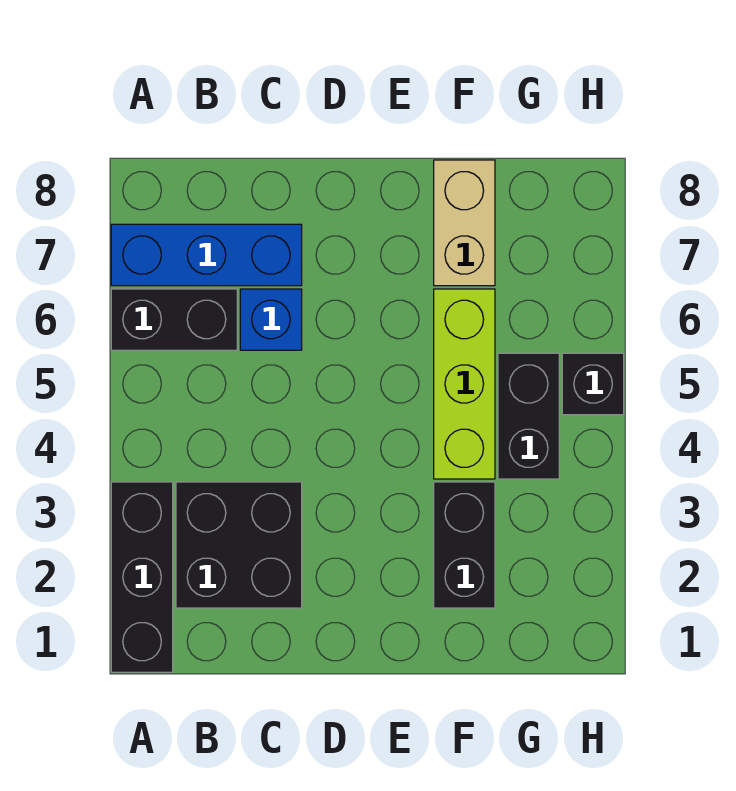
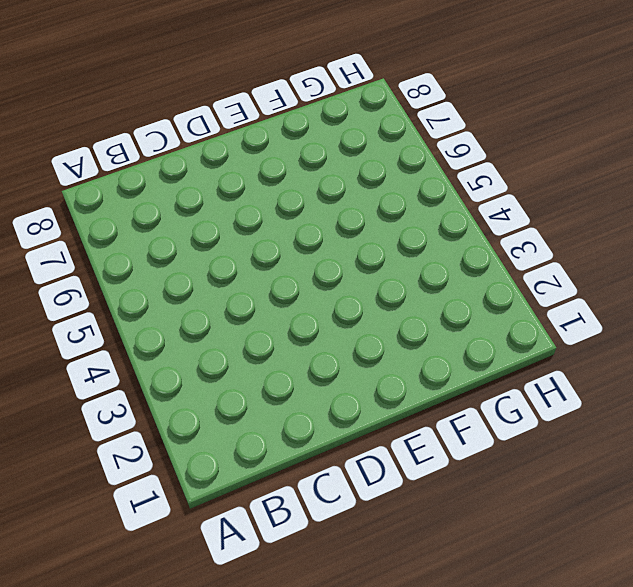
none -> black brick A1:A3 level 1
none -> black brick A6:B6 level 1

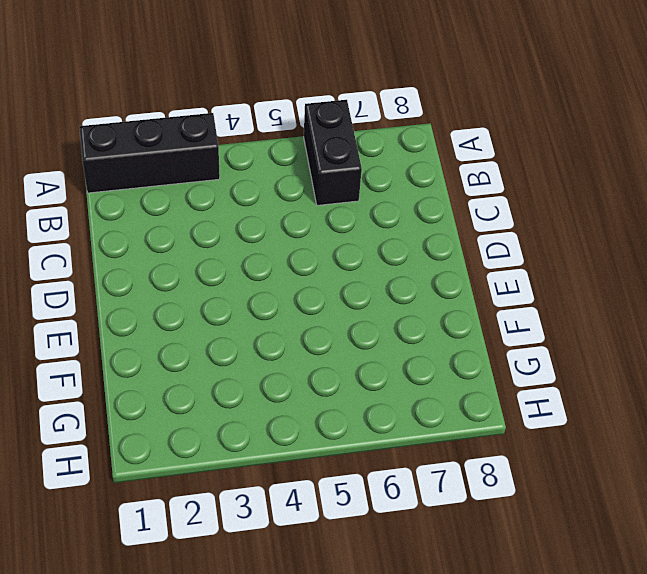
none -> blue brick A7:C7 level 1
none -> black brick B2:C3 level 1

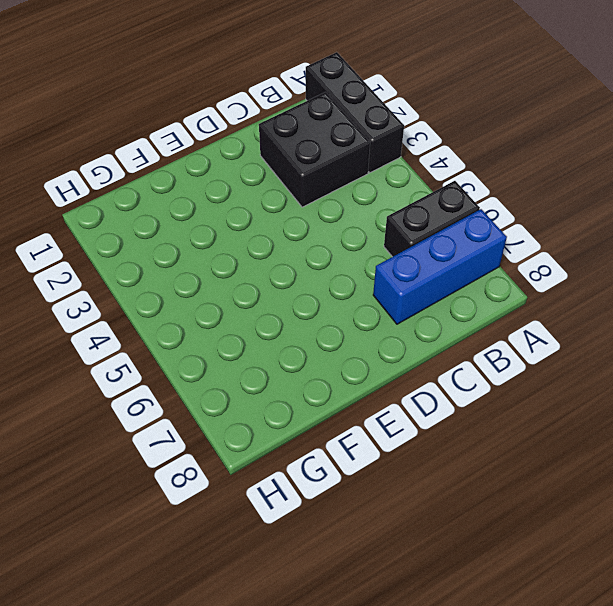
none -> blue brick C6 level 1
none -> black brick F2:F3 level 1

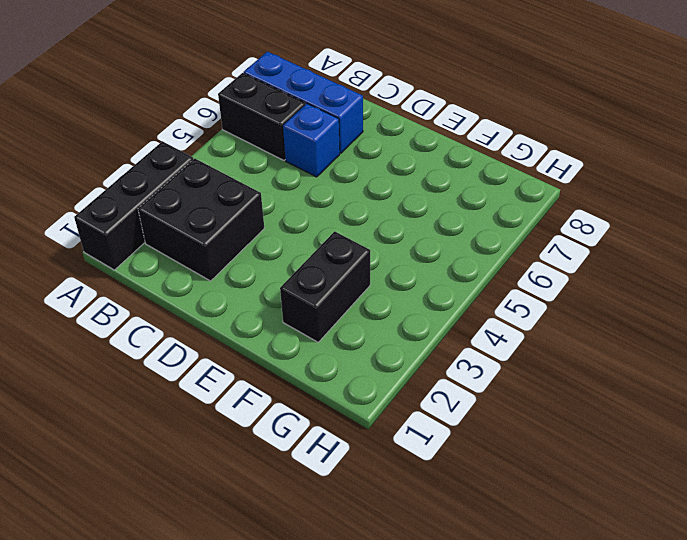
none -> lime brick F4:F6 level 1
none -> tan brick F7:F8 level 1

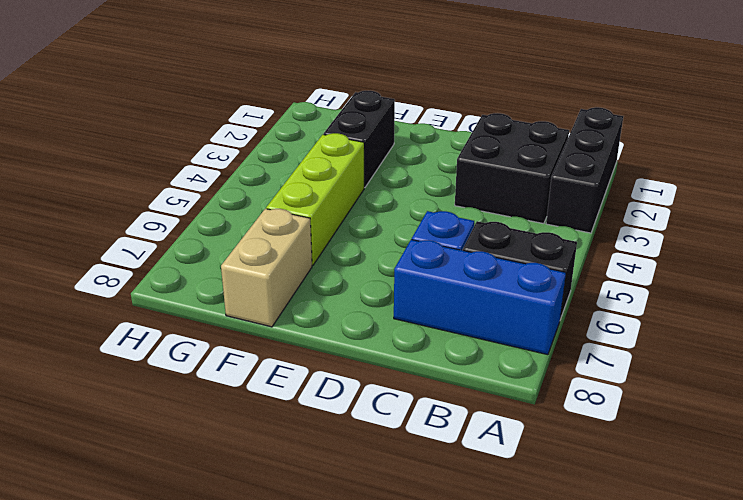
none -> black brick G4:G5 level 1
none -> black brick H5 level 1

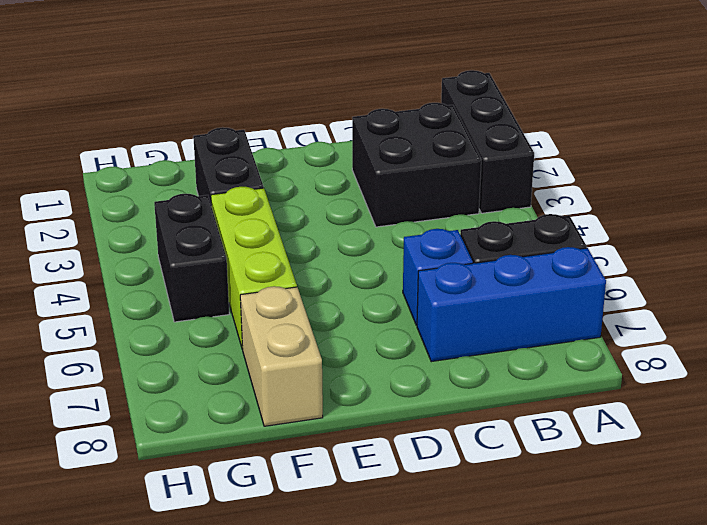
none -> black brick H5 level 1

